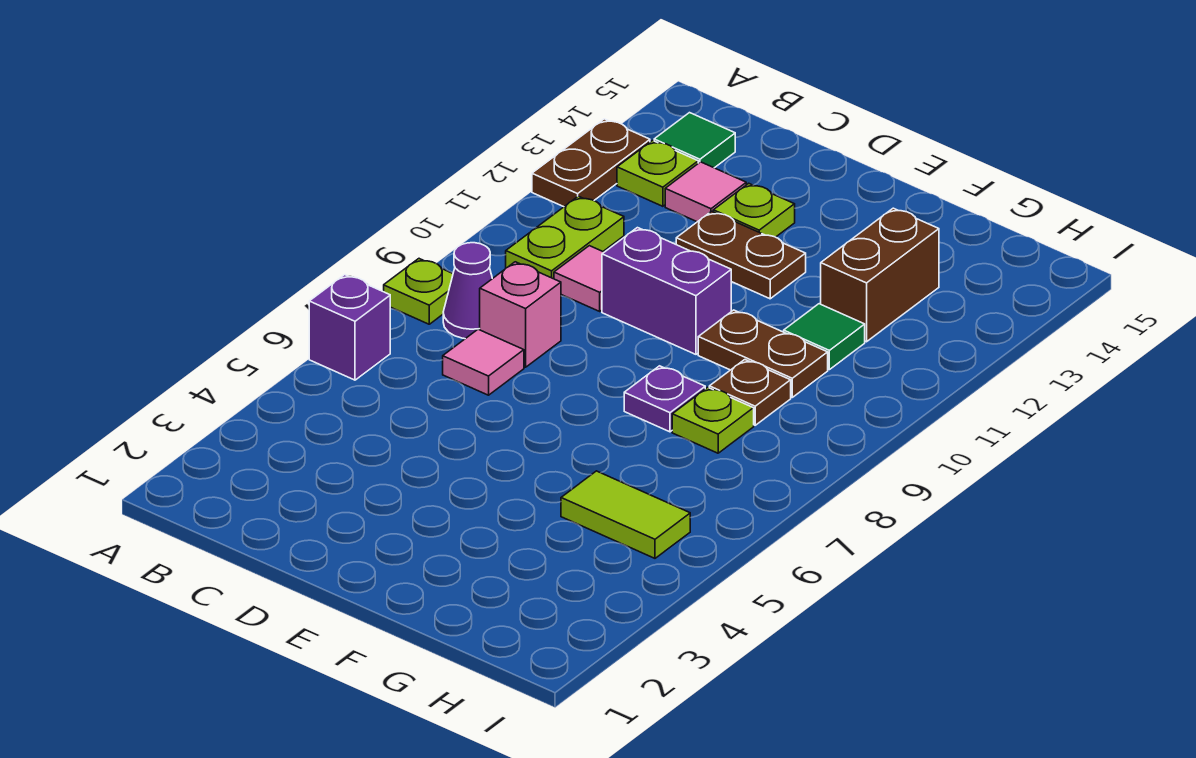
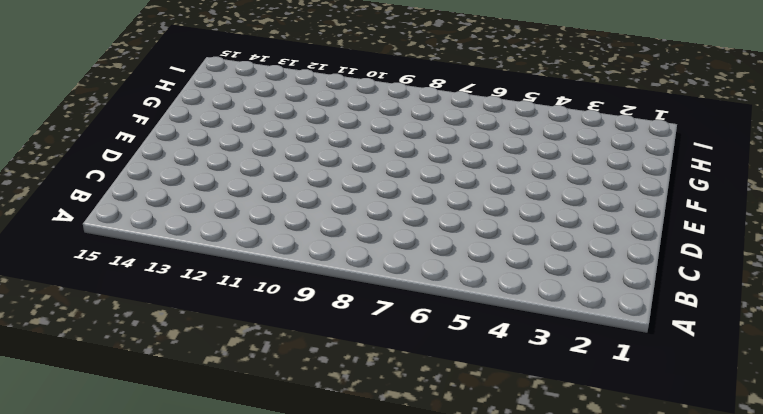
none -> purple brick A6 level 1
none -> lime plate A8 level 1
none -> brown plate A12:A13 level 1

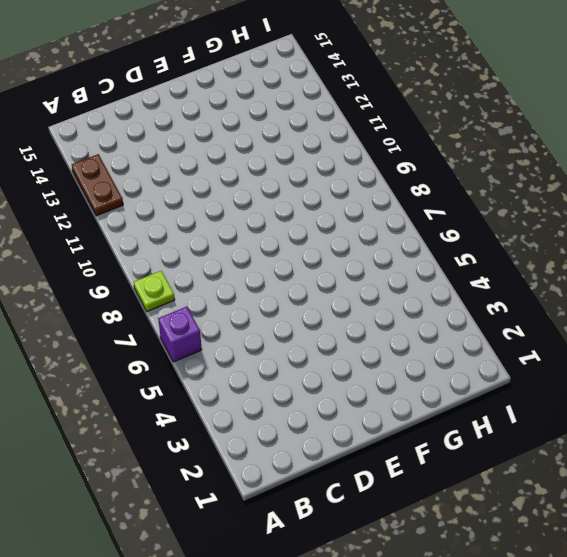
none -> purple cone B8 level 1
none -> lime plate B10:B11 level 1
none -> lime plate B13 level 1

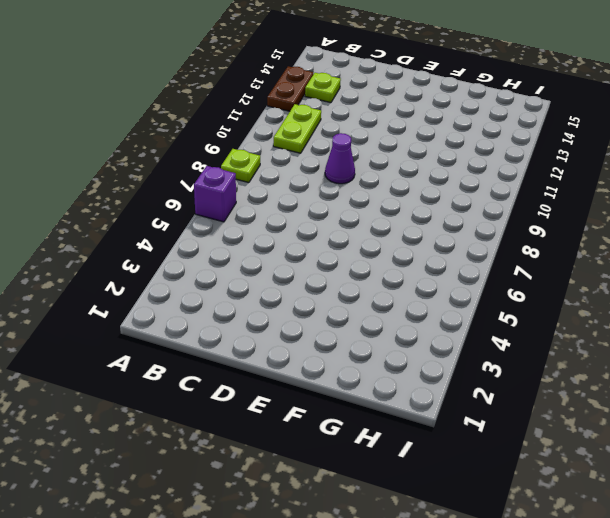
purple cone D9 level 1 -> purple cone B8 level 1
none -> green tile B14 level 1
none -> pink tile C7 level 1
none -> pink brick C8 level 1

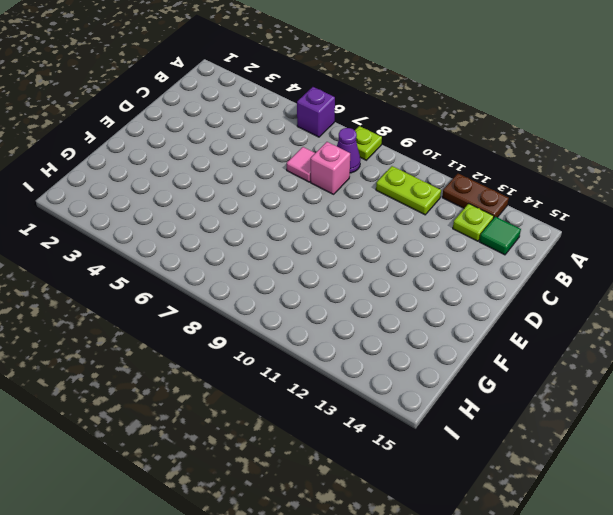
none -> pink tile C10 level 1
none -> pink tile C13 level 1
none -> purple brick D10:E10 level 1

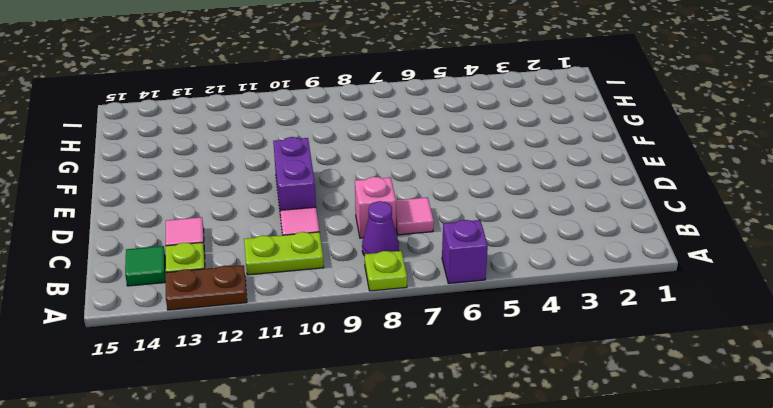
none -> brown plate D12:E12 level 1
none -> lime plate D13 level 1
none -> purple plate F8 level 1

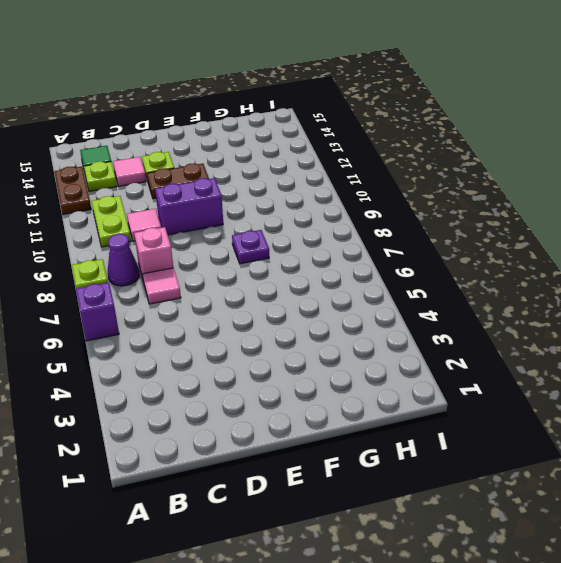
none -> brown plate F10:G10 level 1
none -> lime tile G5:H5 level 1
none -> lime plate G8 level 1

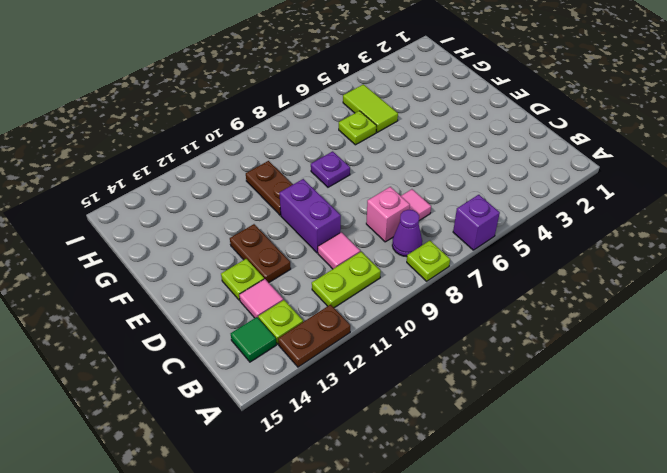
lime plate G6 level 1 -> lime plate G8 level 1
none -> brown plate G9 level 1
none -> green tile G11 level 1
none -> brown brick G12:G13 level 1

